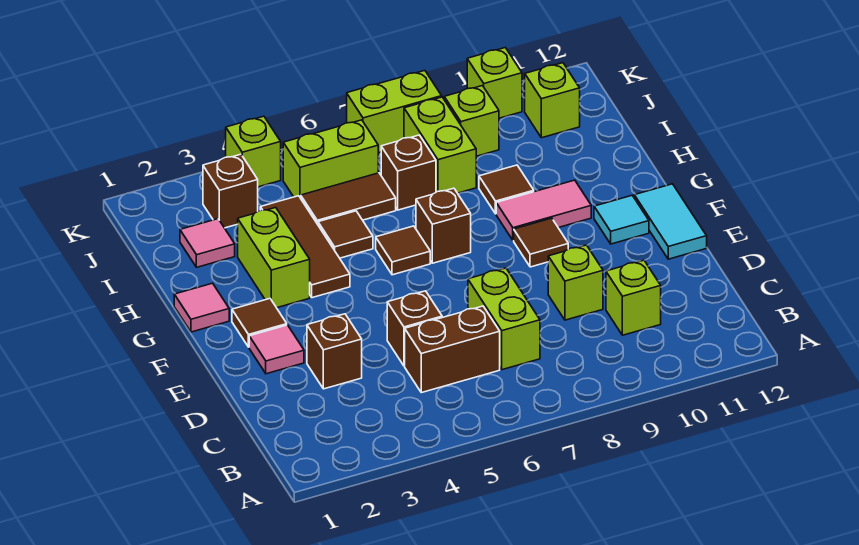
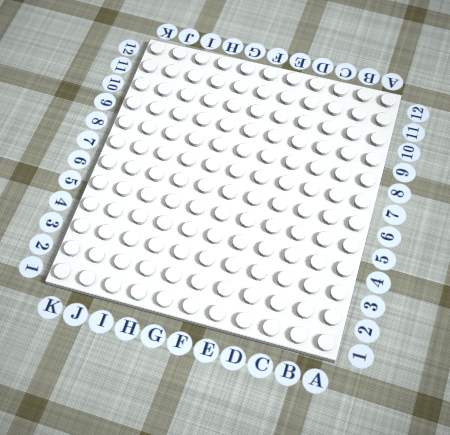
none -> brown brick C5:C6 level 1
none -> lime brick C7:D7 level 1
none -> lime brick C10 level 1
none -> brown brick D3 level 1

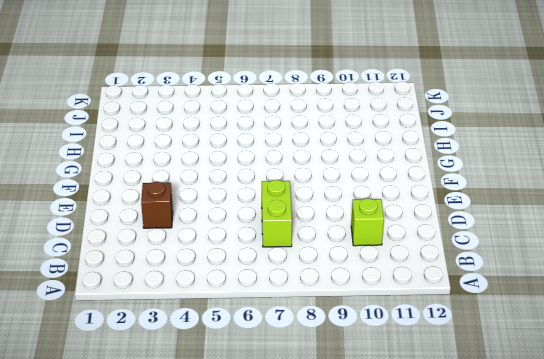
none -> brown brick C5:C6 level 1
none -> brown brick D5 level 1
none -> lime brick D9 level 1
none -> pink tile E2 level 1

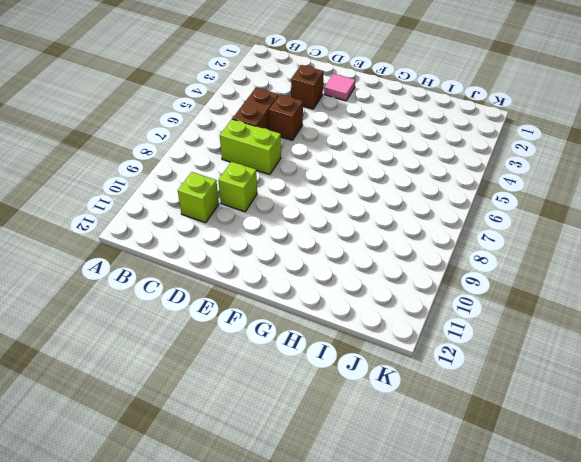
none -> cyan tile E12:F12 level 1
none -> brown tile F2 level 1
none -> brown tile F9 level 1
none -> cyan tile F11 level 1

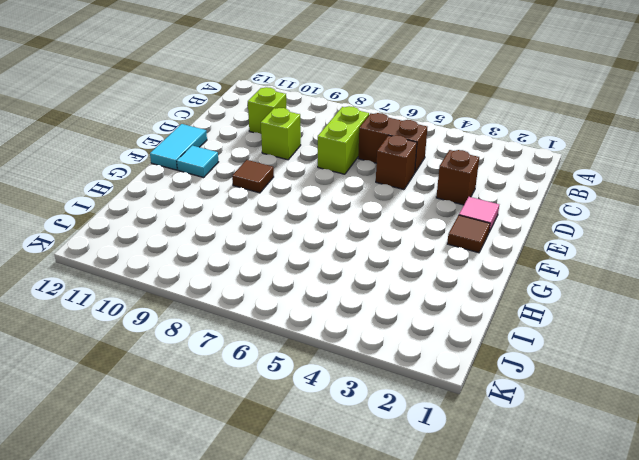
none -> pink tile G1 level 1
none -> lime brick G3:H3 level 1
none -> brown tile G4:I4 level 1
none -> brown tile G6 level 1

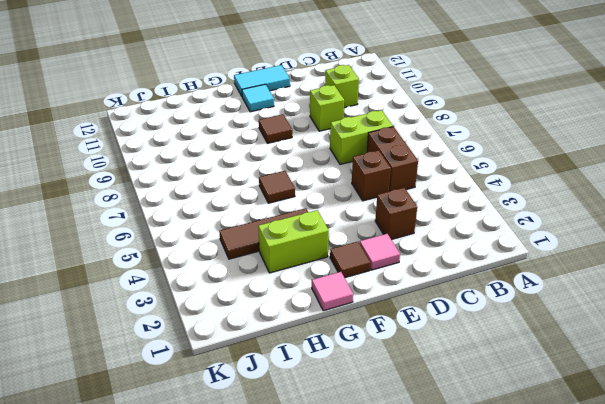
none -> brown brick G7 level 1
none -> pink tile G9:G10 level 1
none -> brown tile H5 level 1
none -> brown tile H9 level 1

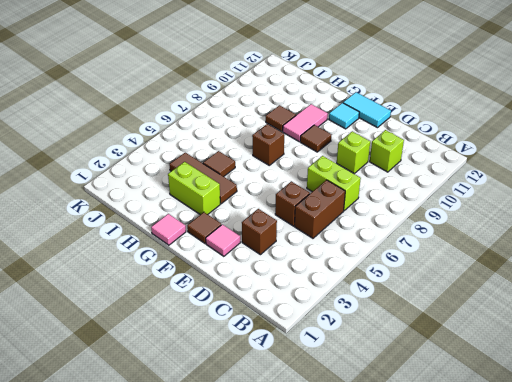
none -> brown tile G6 level 1
none -> pink tile I2 level 1
none -> brown tile I5:I6 level 1
none -> brown brick I7 level 1

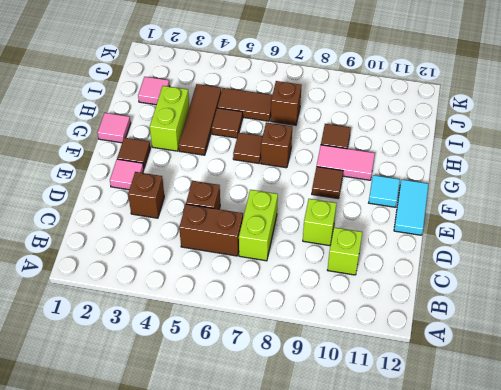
none -> lime brick I8:J8 level 1
none -> brown brick J3 level 1
none -> lime brick J5:J6 level 1
none -> lime brick J9 level 1

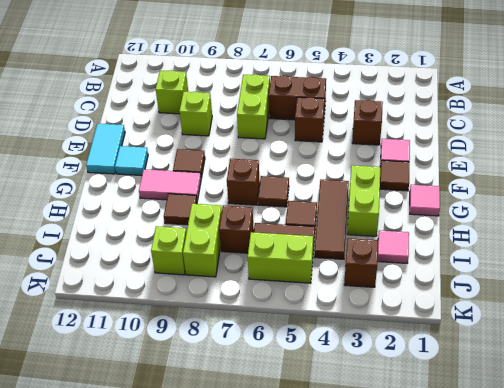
none -> lime brick J11 level 1
none -> lime brick K4 level 1
none -> lime brick K7:K8 level 1
none -> lime brick K10 level 1

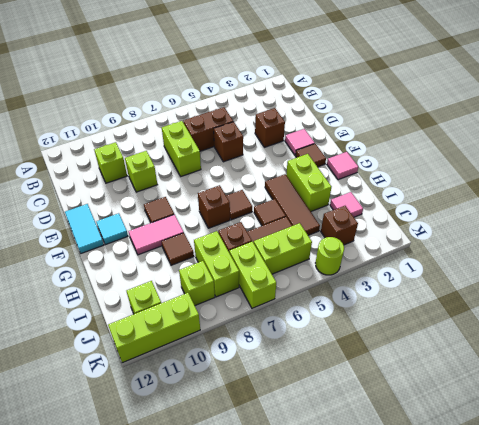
lime brick J7:K7 level 1 -> lime brick K7:K8 level 1
lime round brick K4 level 1 -> lime brick K4 level 1
lime brick K10:K12 level 1 -> lime brick K10 level 1

